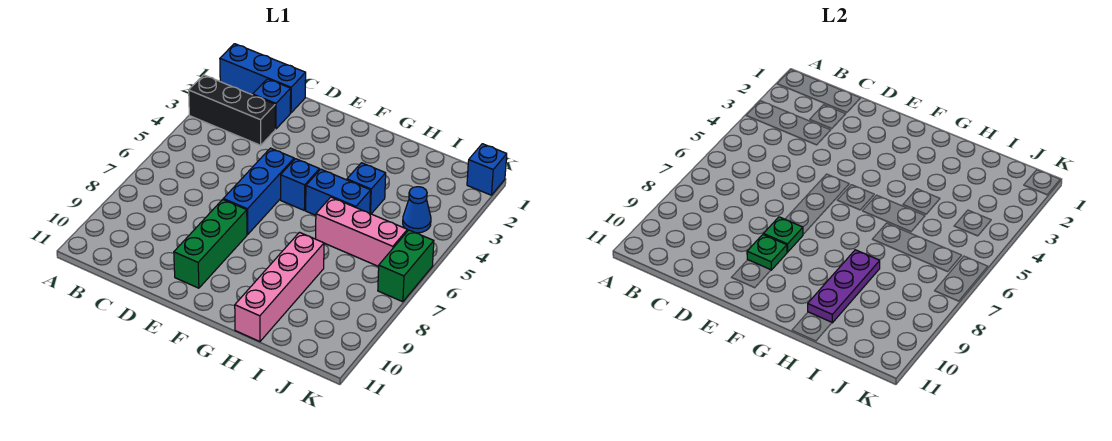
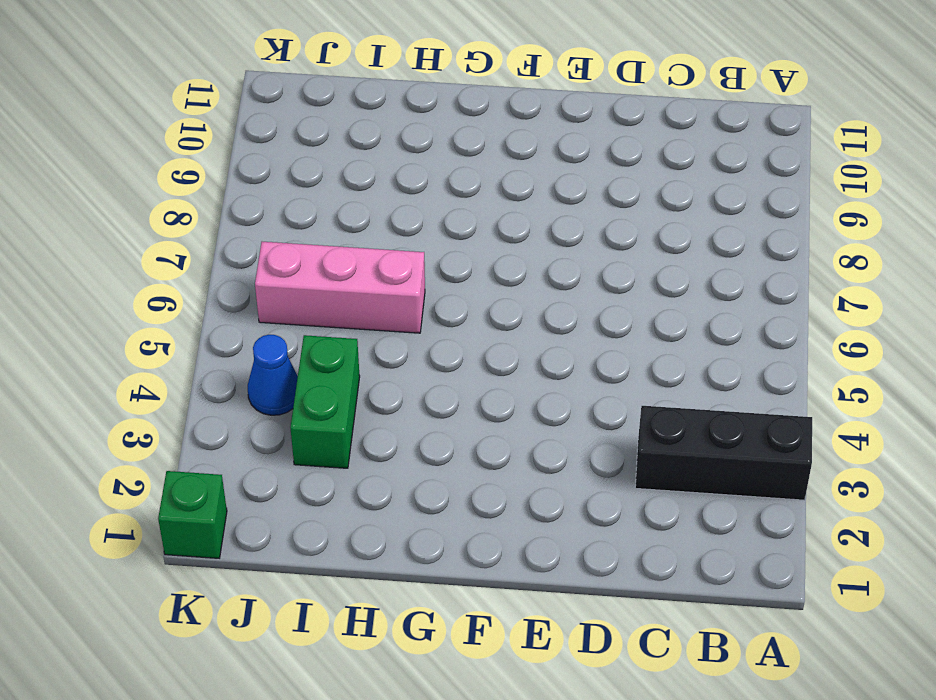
green brick I3:I4 level 1 -> green brick K6:K7 level 1
green brick K1 level 1 -> blue brick K1 level 1
none -> blue brick A1:C1 level 1
none -> blue brick C2 level 1
none -> blue brick E5:E7 level 1

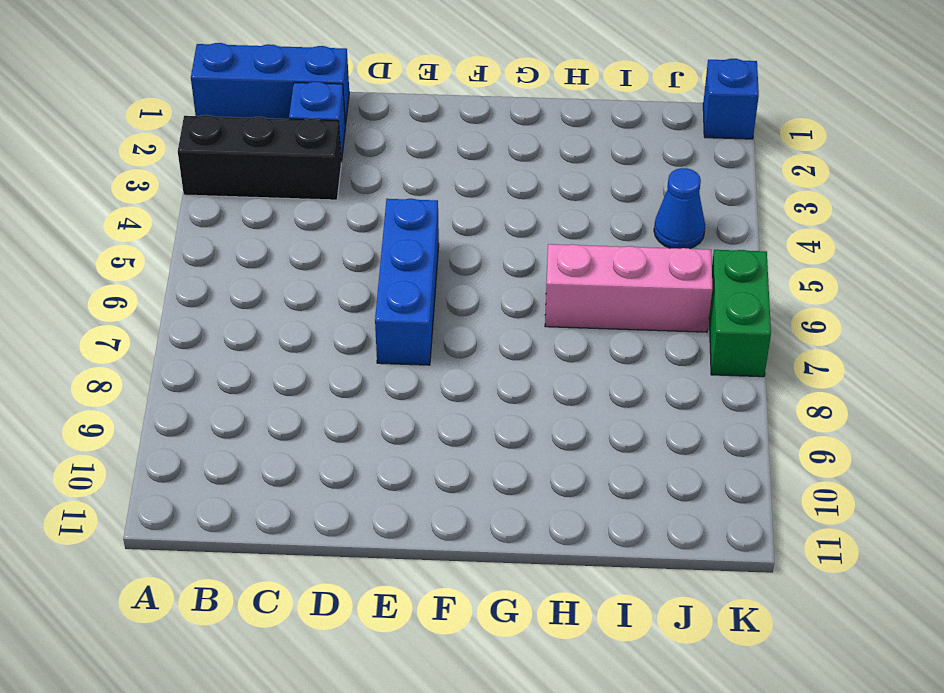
none -> green brick E8:E10 level 1
none -> blue brick F5 level 1
none -> blue brick G5:H5 level 1

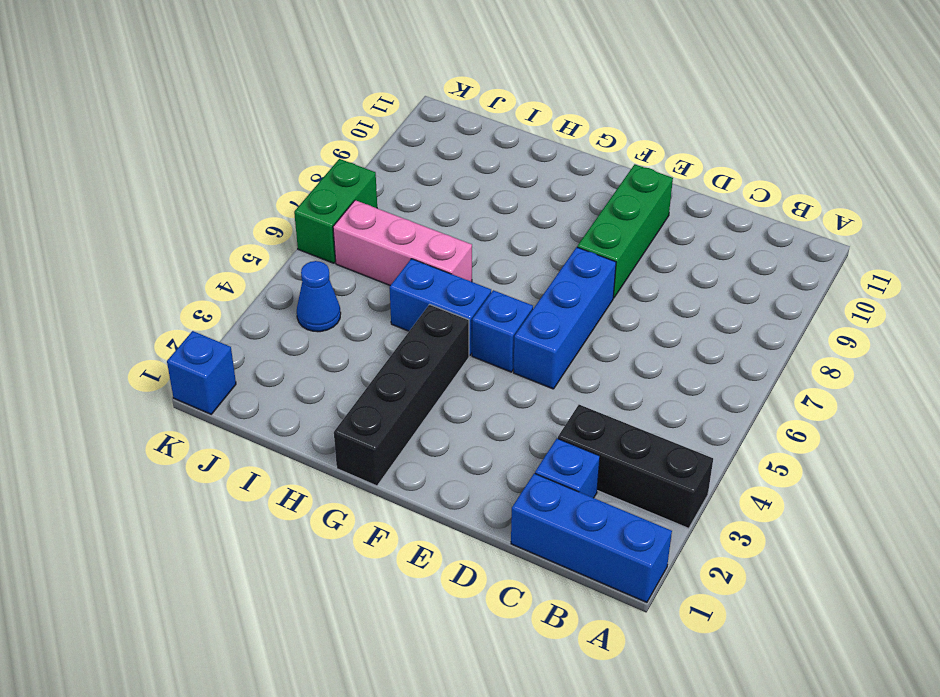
black brick G1:G4 level 1 -> none
none -> blue brick H4 level 1
none -> pink brick H8:H11 level 1
none -> green plate E8 level 2

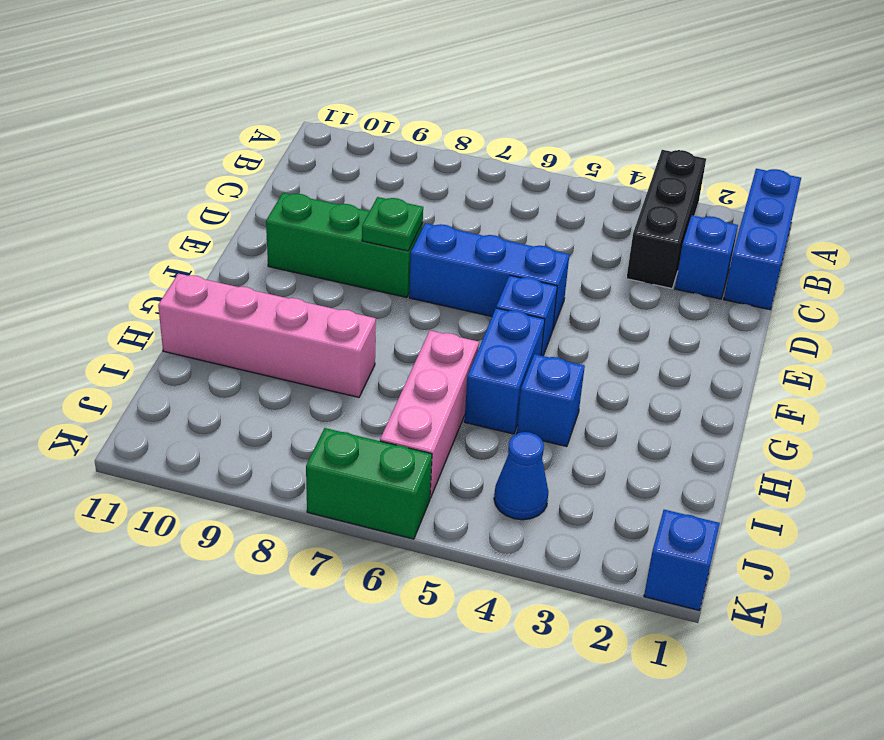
none -> green plate E9 level 2
none -> purple plate H8:H10 level 2

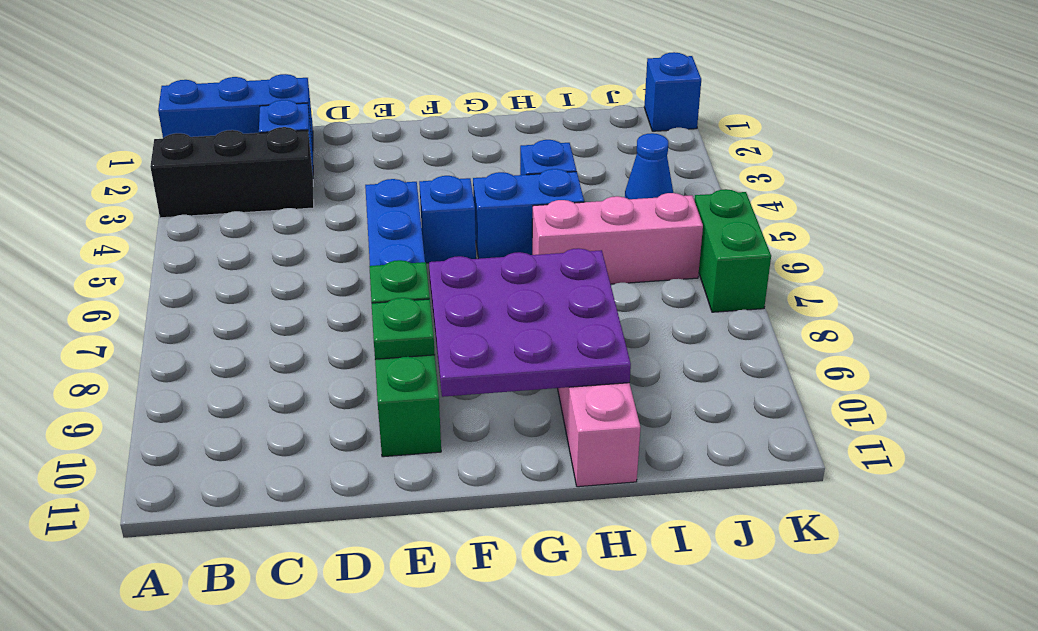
purple plate F8:H10 level 2 -> purple plate H8:H10 level 2

